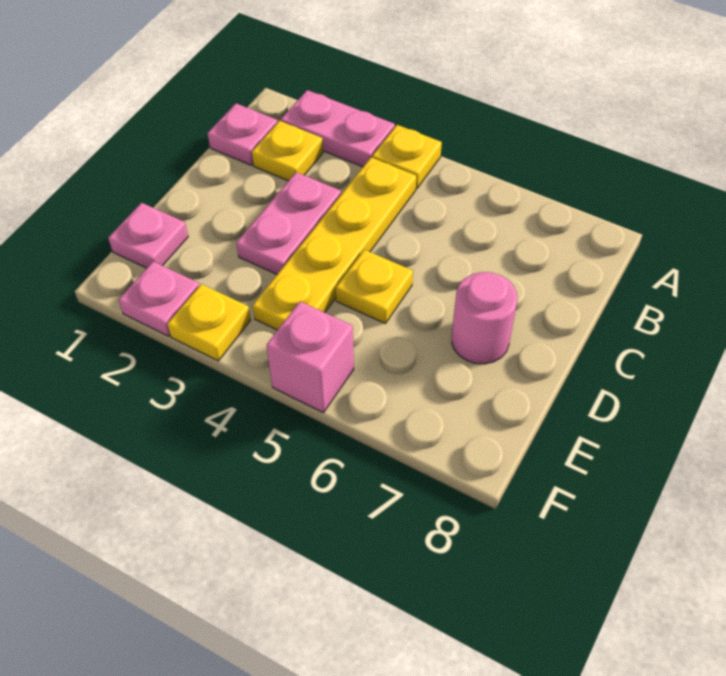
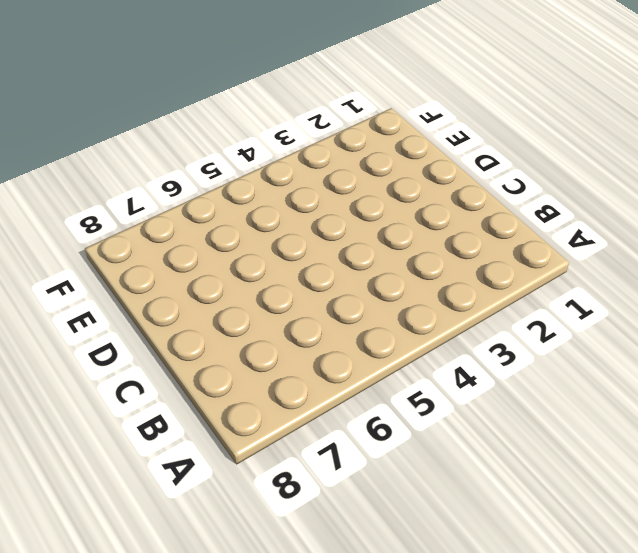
none -> pink plate A2:A3 level 1
none -> yellow plate A4 level 1
none -> pink plate B1 level 1

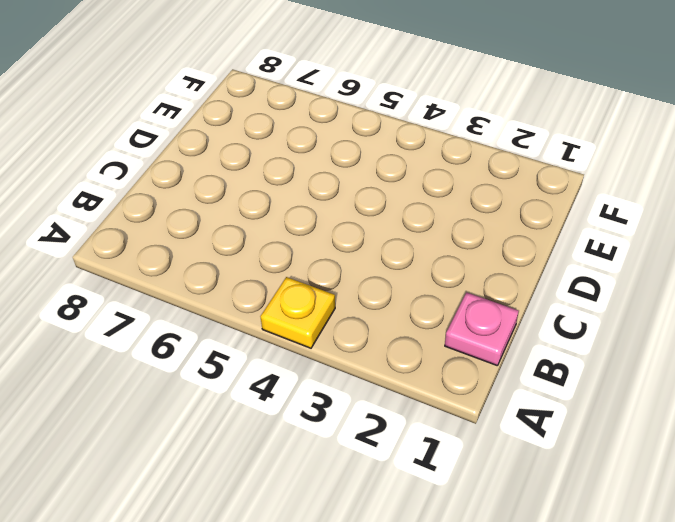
none -> pink plate A2:A3 level 1
none -> yellow plate B2 level 1
none -> yellow plate B4:E4 level 1

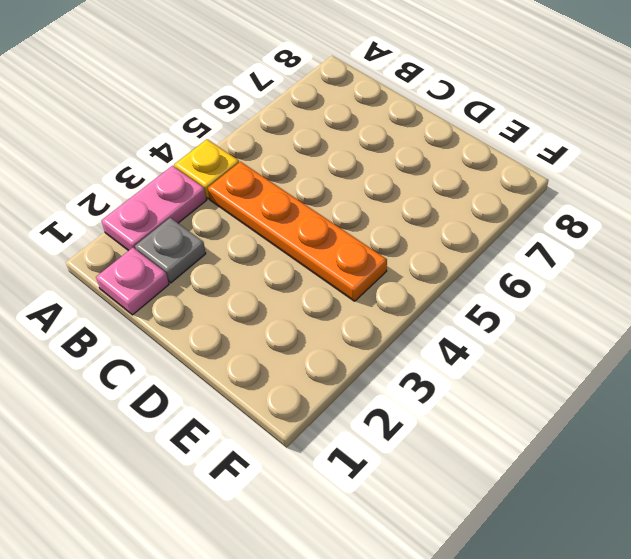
grey plate B2 level 1 -> yellow plate B2 level 1
orange plate B4:E4 level 1 -> yellow plate B4:E4 level 1
none -> pink plate C3:D3 level 1
none -> yellow plate D5 level 1
none -> pink round brick D7 level 1

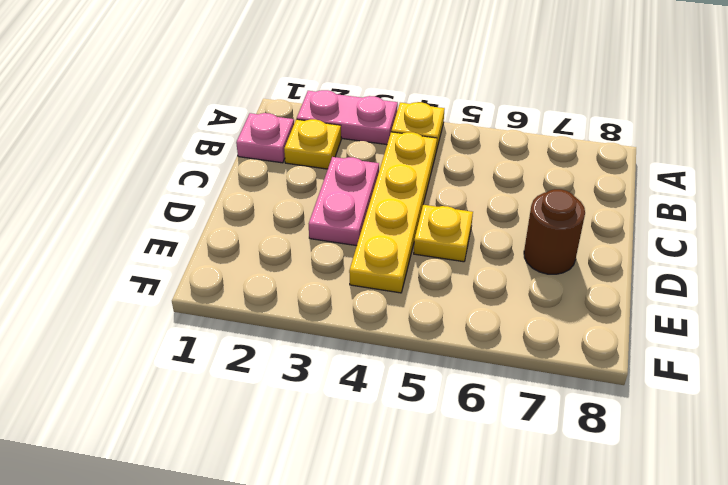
brown round brick D7 level 1 -> pink round brick D7 level 1
none -> pink plate E1 level 1
none -> pink plate F2 level 1
none -> yellow plate F3 level 1

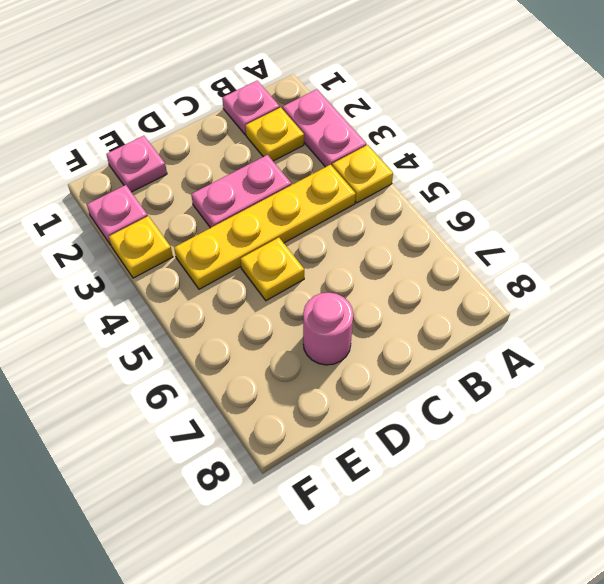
none -> pink brick F5 level 1

